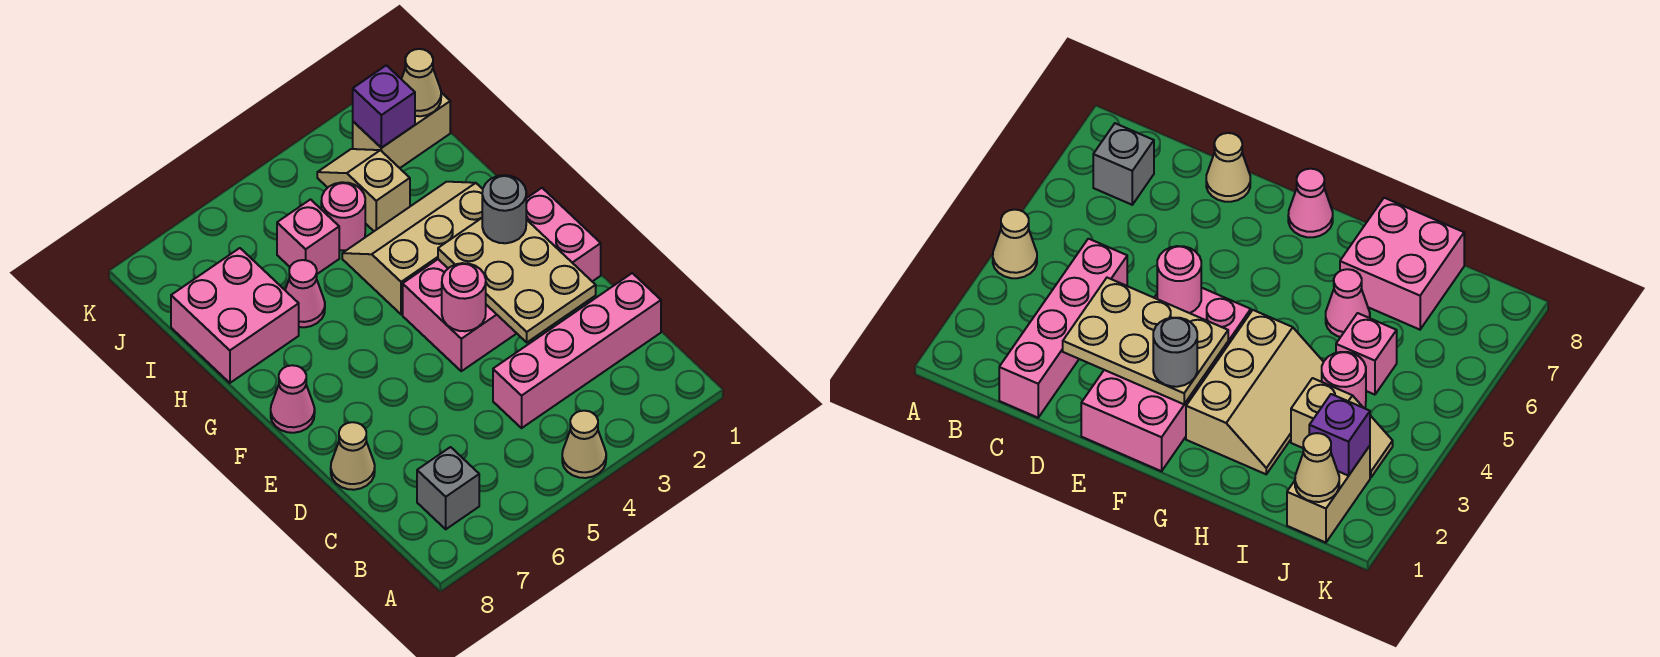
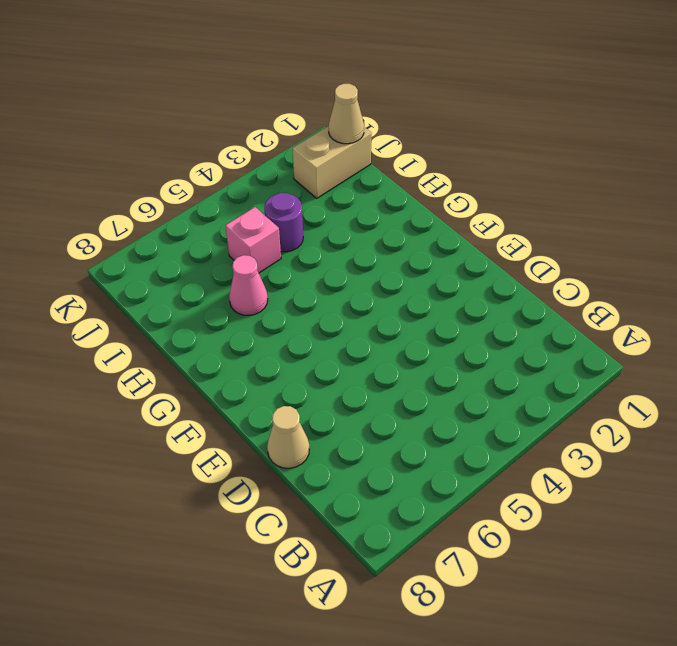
purple round brick I4 level 1 -> pink round brick I4 level 1
none -> tan cone A4 level 1
none -> grey brick B7 level 1
none -> pink brick C1:C4 level 1

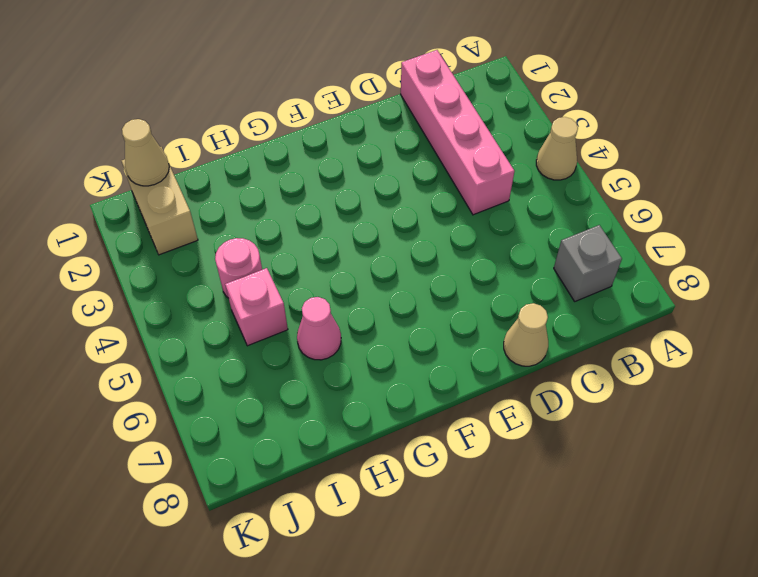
none -> pink brick E1:F4 level 1
none -> pink cone F8 level 1
none -> tan slope G2:H4 level 1 top G

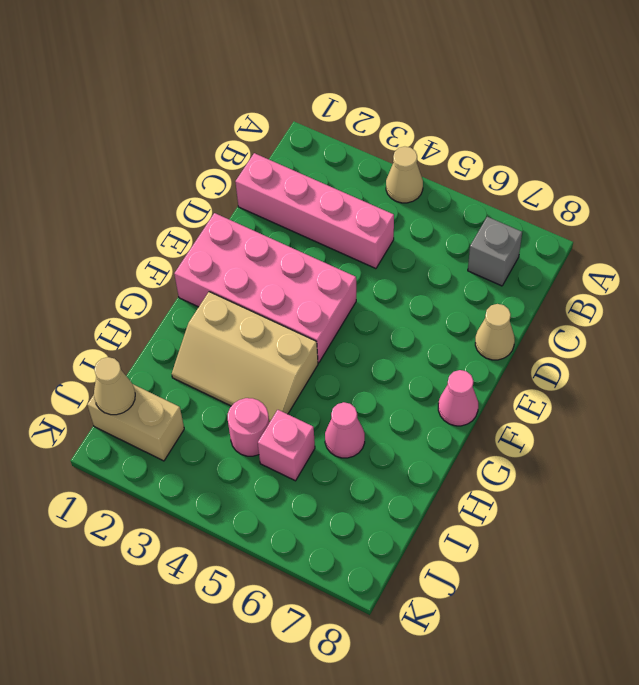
none -> pink brick H7:I8 level 1
none -> tan slope I3:J3 level 1 top I
none -> tan plate D2:F3 level 2

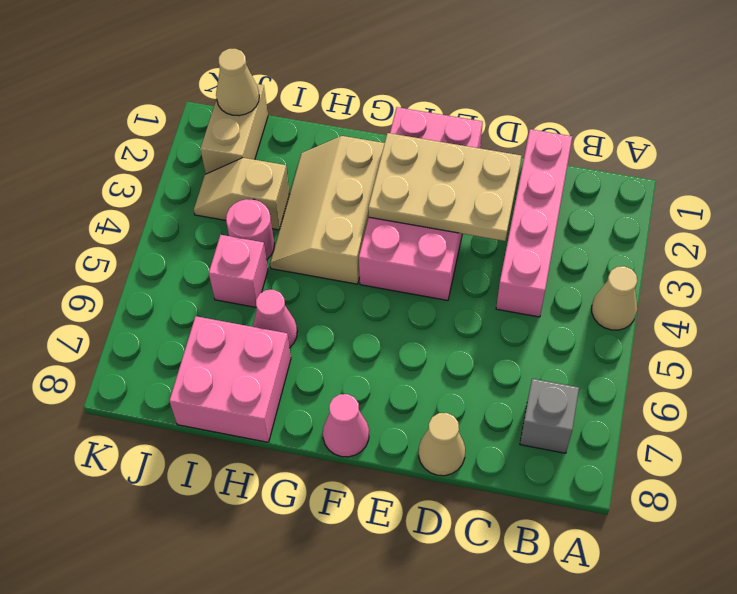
none -> pink round brick E4 level 2
none -> purple brick J2 level 2
none -> grey round brick F2 level 3

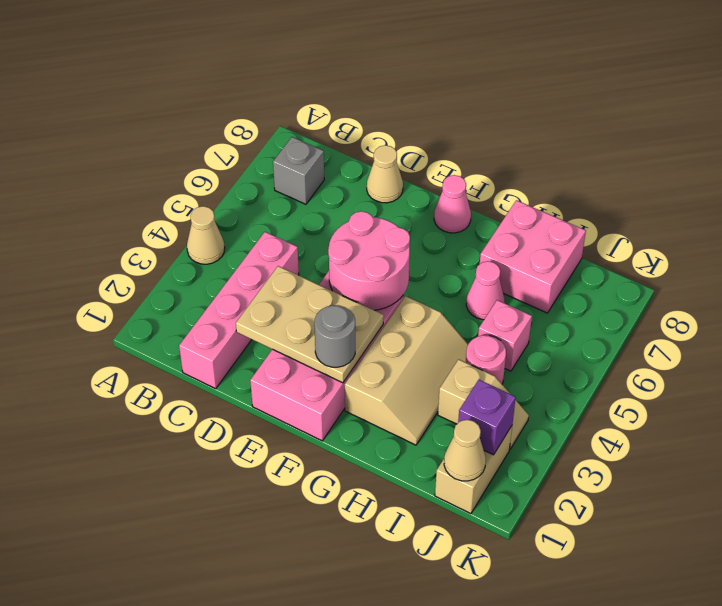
pink round brick E4:F5 level 2 -> pink round brick E4 level 2

